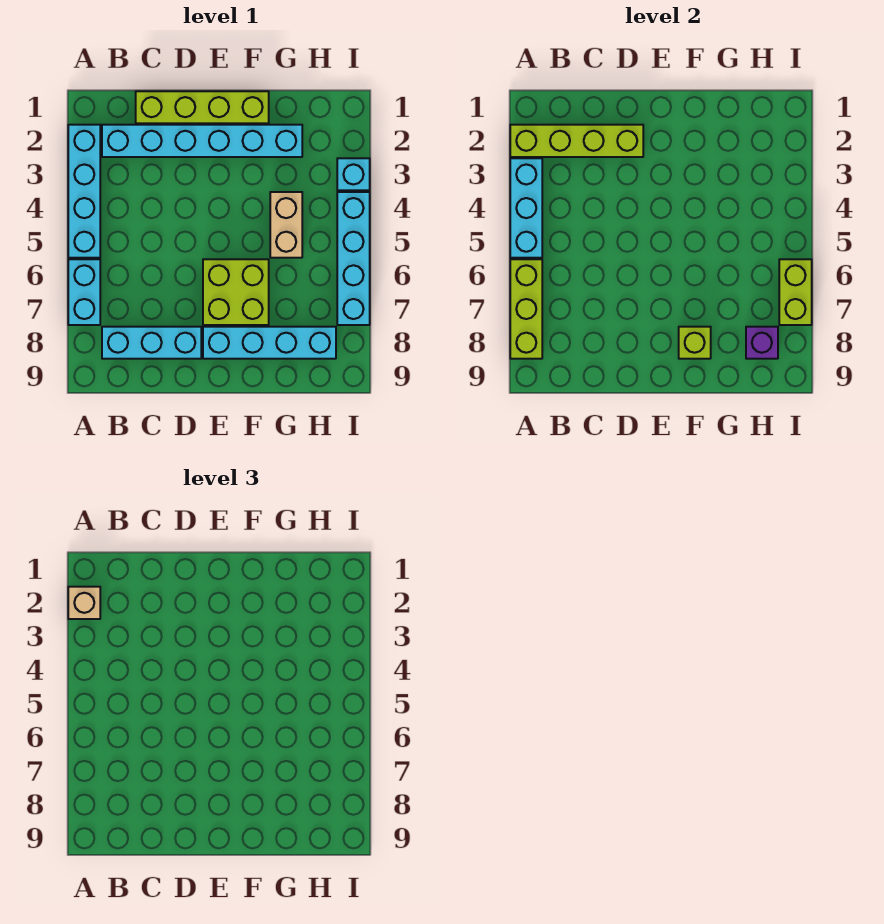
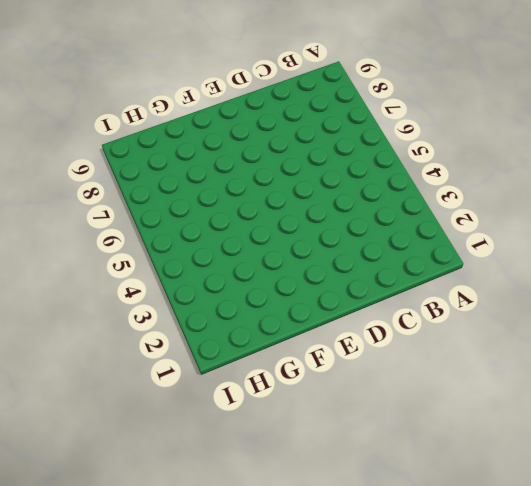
none -> cyan brick A2:A5 level 1
none -> cyan brick A6:A7 level 1
none -> cyan brick B2:G2 level 1

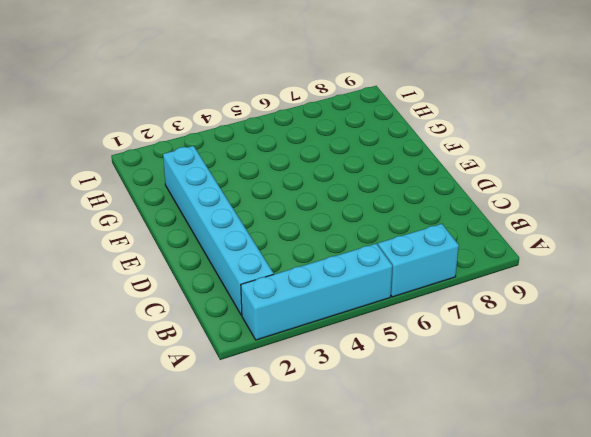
none -> cyan brick B8:D8 level 1
none -> lime brick C1:F1 level 1
none -> lime brick E6:F7 level 1

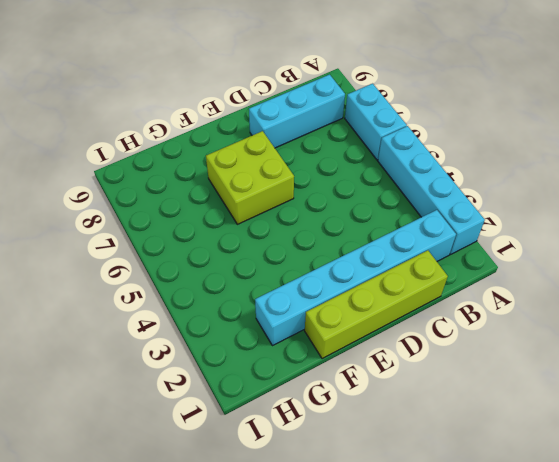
none -> cyan brick E8:H8 level 1
none -> tan brick G4:G5 level 1
none -> cyan brick I3 level 1

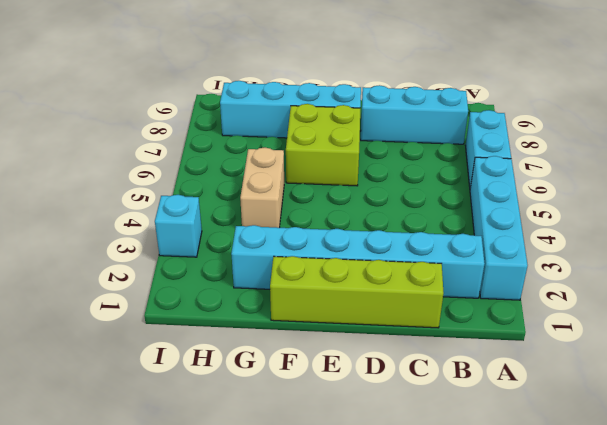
none -> cyan brick I4:I7 level 1
none -> lime brick A2:D2 level 2
none -> cyan brick A3:A5 level 2

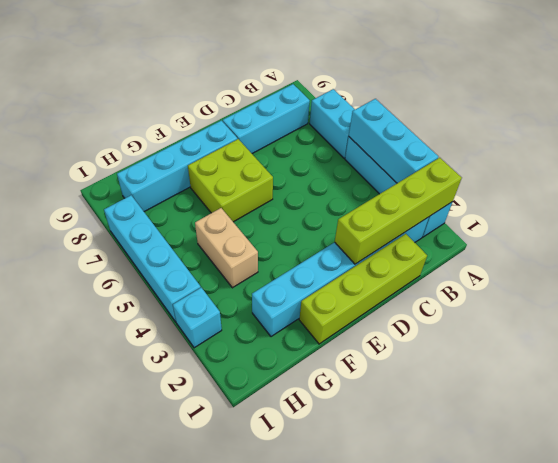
none -> lime brick A6:A8 level 2
none -> lime brick F8 level 2
none -> purple brick H8 level 2

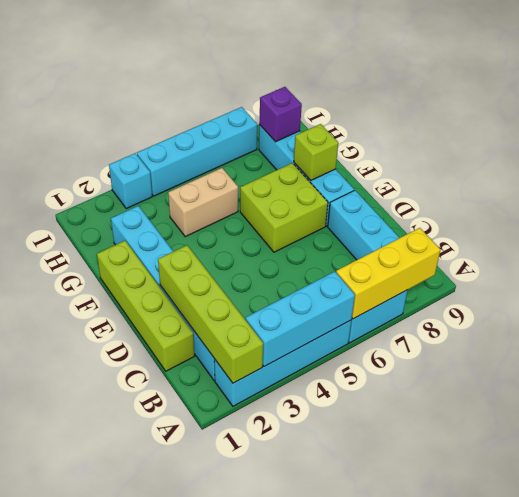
yellow brick A6:A8 level 2 -> lime brick A6:A8 level 2
none -> lime brick I6:I7 level 2
none -> tan brick A2 level 3

